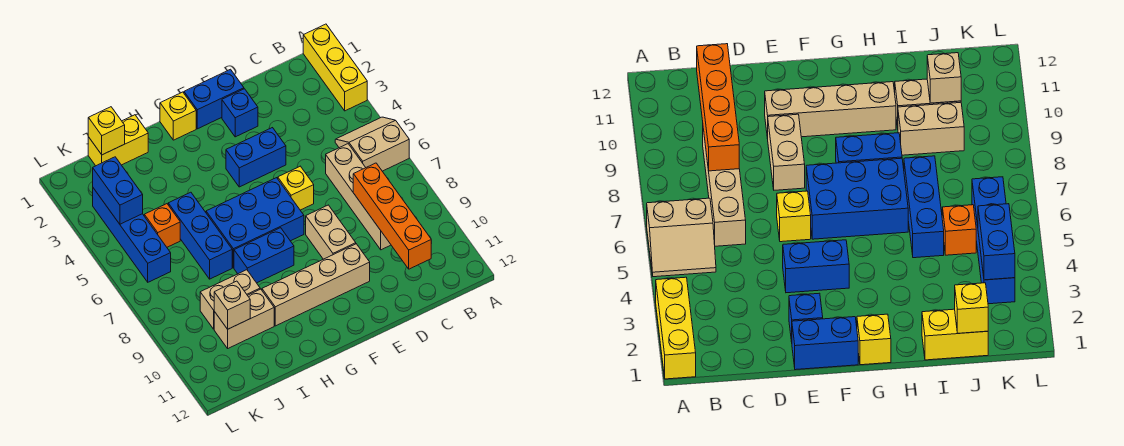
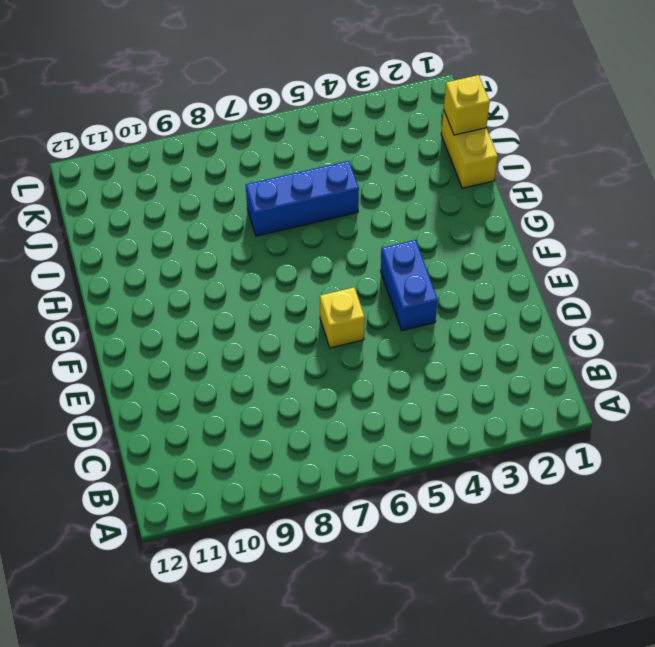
none -> yellow brick A1:A3 level 1
none -> tan slope A5:B6 level 1 top 6
none -> tan brick C6:C9 level 1

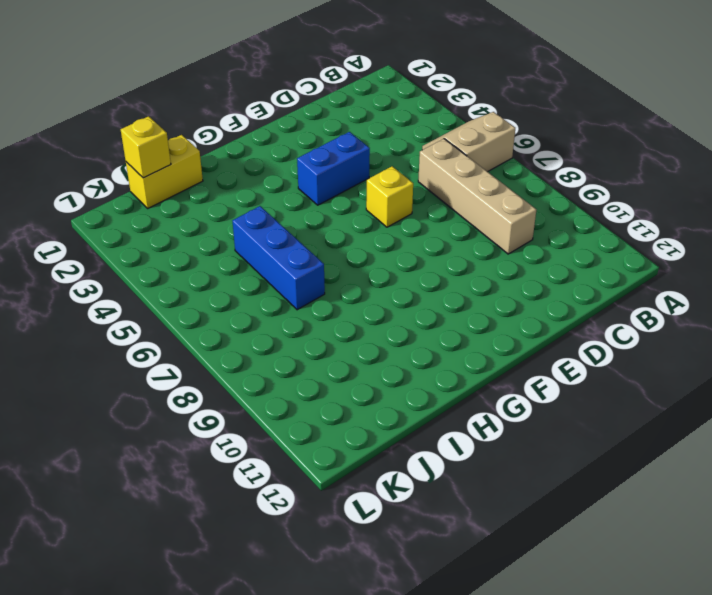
none -> yellow brick A1:A3 level 1
none -> blue brick E1:F1 level 1
none -> blue brick E2 level 1

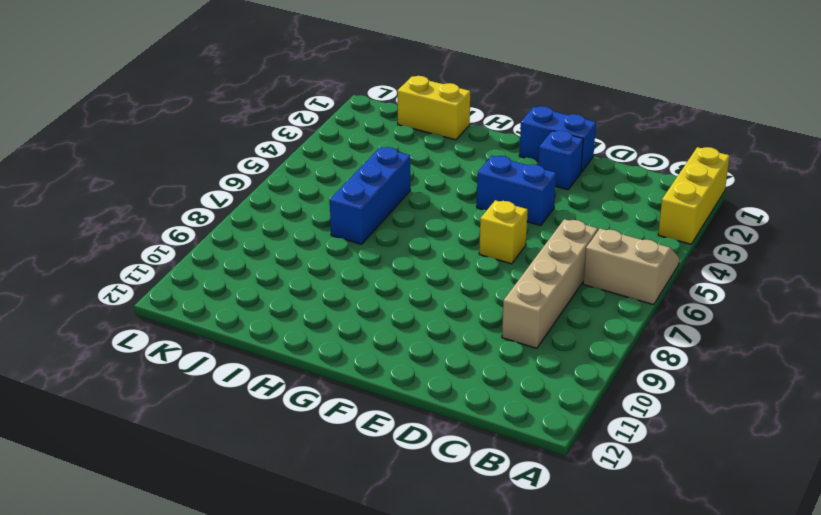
none -> tan brick E8:E9 level 1
none -> tan brick E10:H10 level 1
none -> blue brick F6:H7 level 1

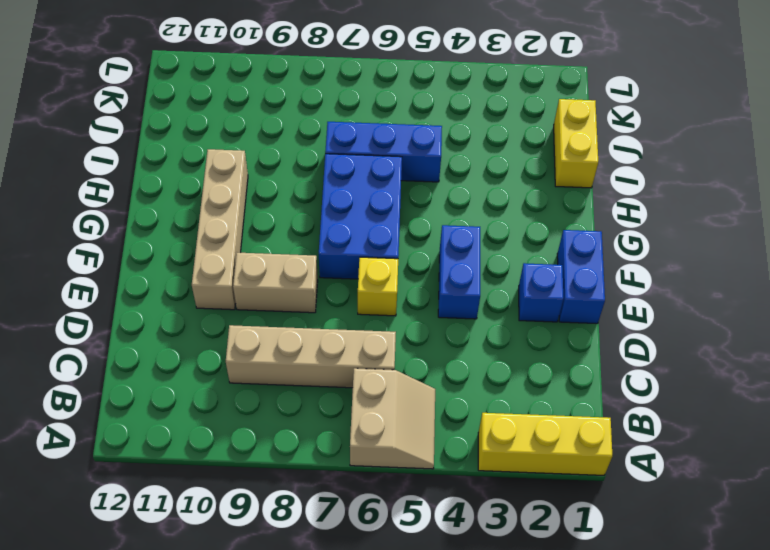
none -> yellow brick G1 level 1
none -> blue brick G8:H8 level 1
none -> tan brick I9:J9 level 1

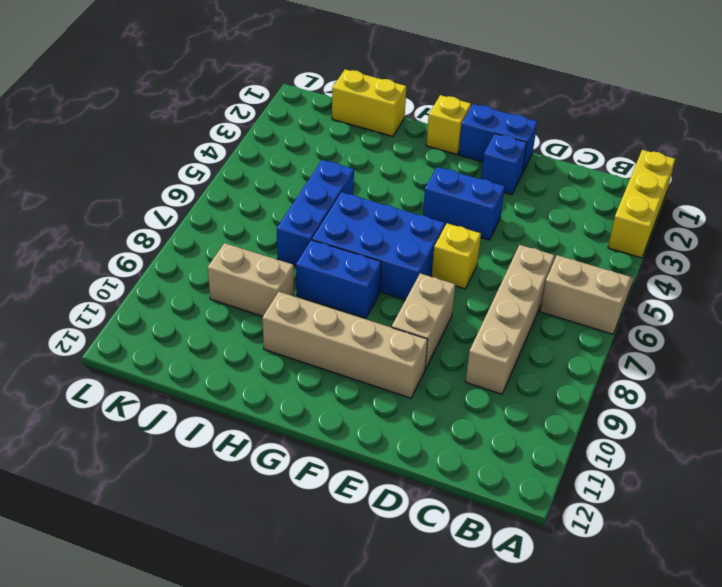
none -> tan brick I10:J10 level 1
none -> orange brick J5 level 1
none -> blue brick K3:K6 level 1

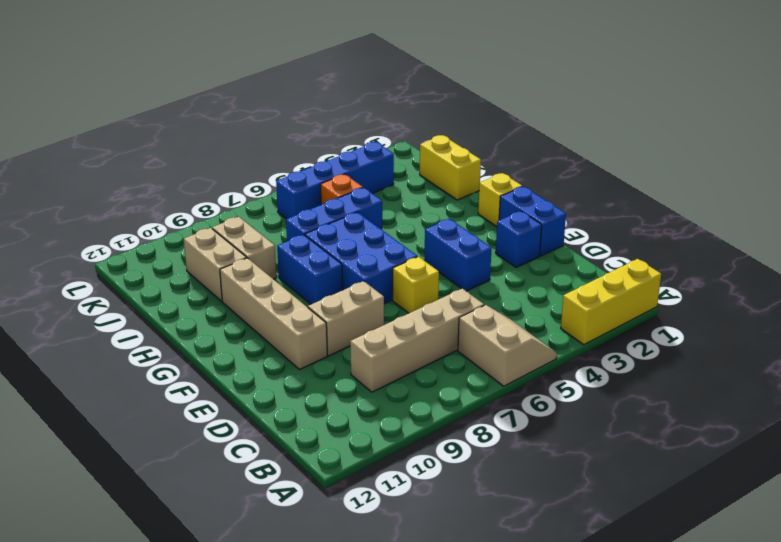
none -> orange brick C8:C11 level 2
none -> yellow brick J1 level 2
none -> tan brick J10 level 2

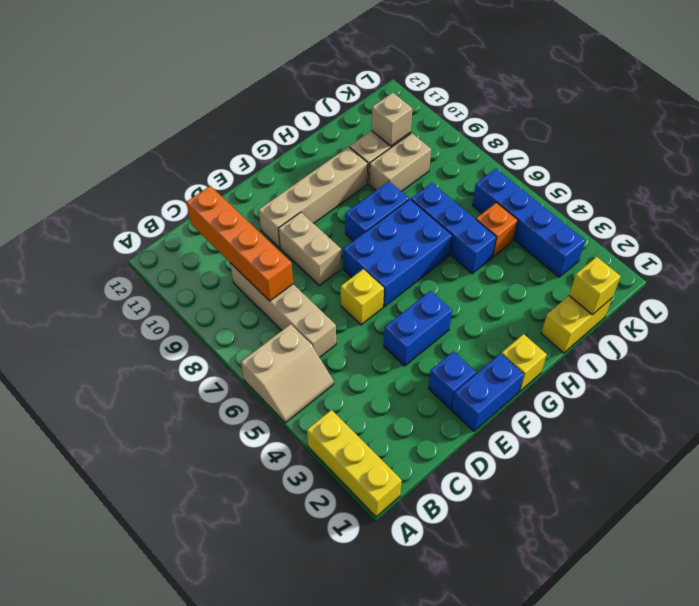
none -> blue brick K3:K4 level 2

